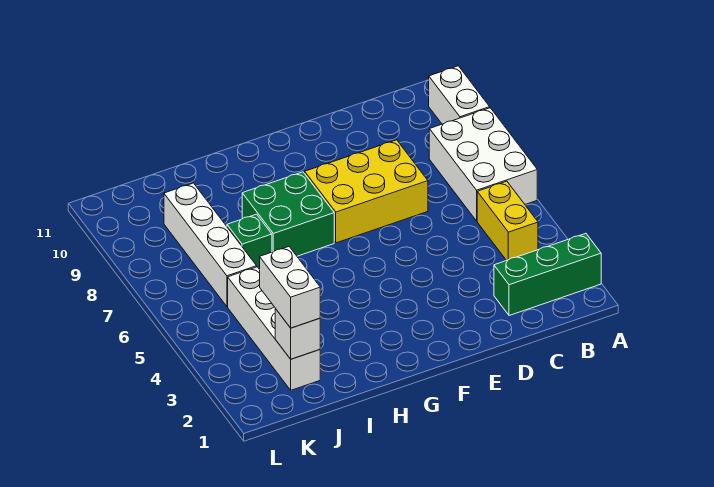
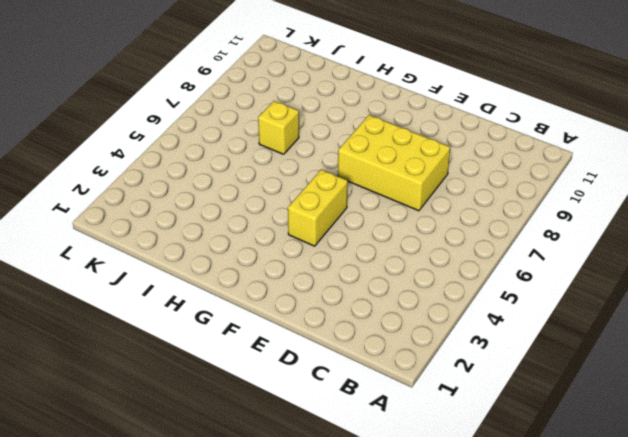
yellow brick F4:F5 level 1 -> yellow brick B4:B5 level 1
yellow brick I7 level 1 -> green brick I7 level 1
none -> green brick A2:C2 level 1
none -> white brick A6:B8 level 1

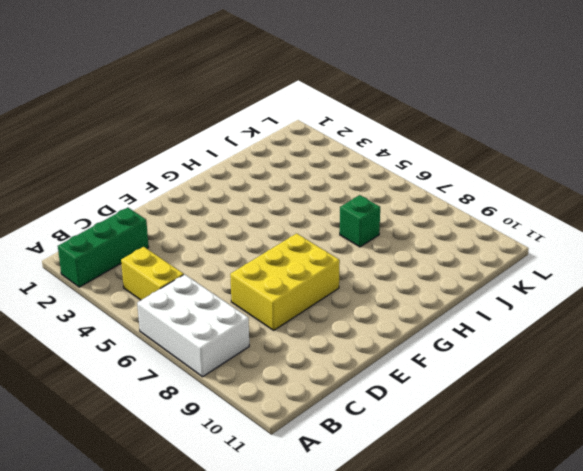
none -> white brick A9:A10 level 1
none -> green brick G7:H8 level 1

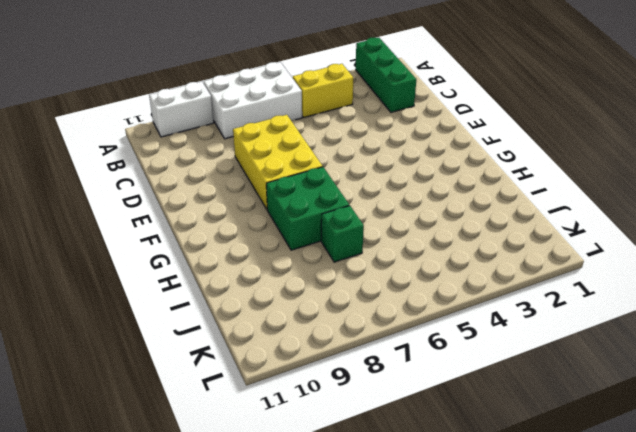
none -> white brick J2:J5 level 1
none -> white brick J6:J9 level 1

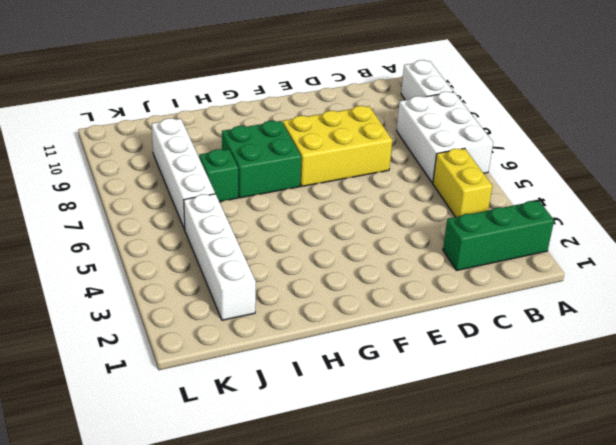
none -> white brick J2 level 2
none -> white brick J2:J3 level 3

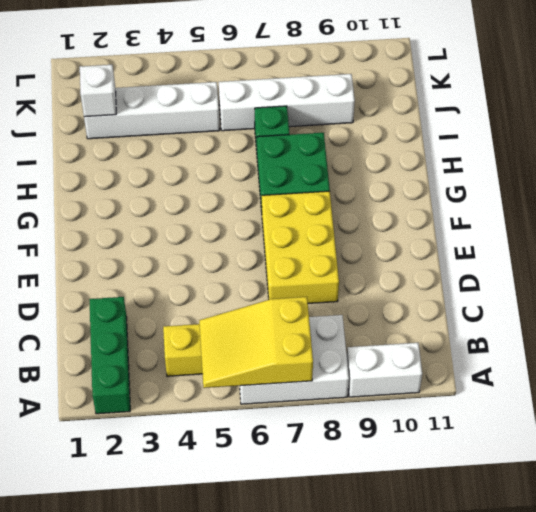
yellow slope A5:B7 level 2 top 7 -> none
none -> white brick J2:J3 level 3

